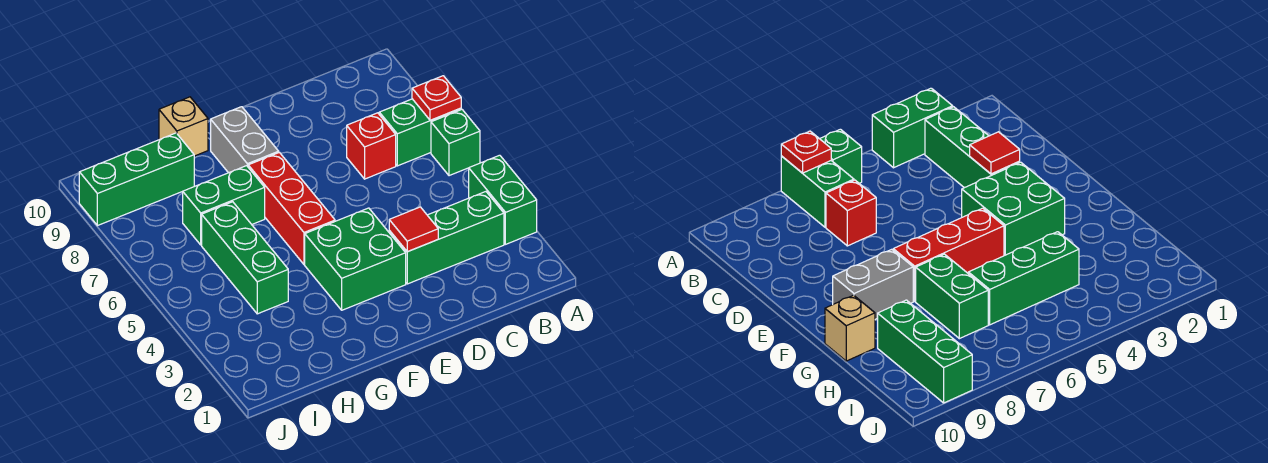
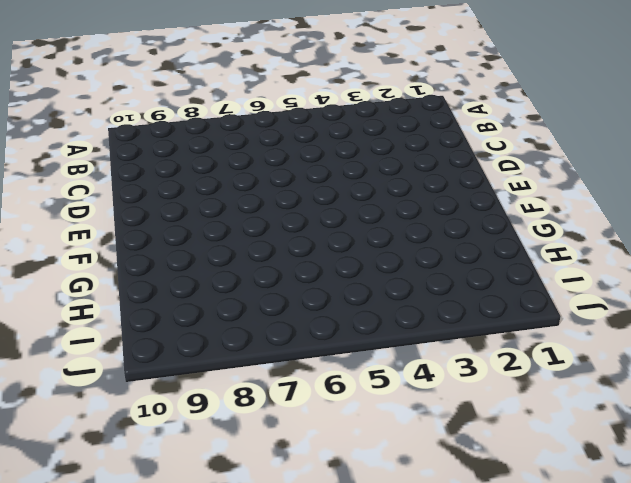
none -> green brick A3:A4 level 1
none -> green brick A6 level 1
none -> green brick A7:B7 level 1

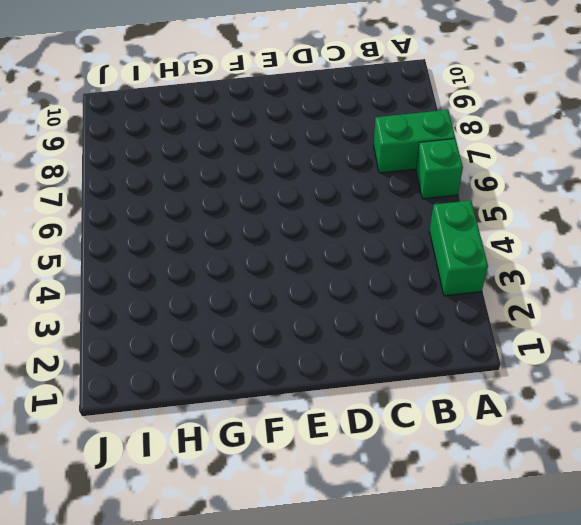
none -> green brick B3:D3 level 1
none -> red brick C7 level 1
none -> green brick E3:F4 level 1

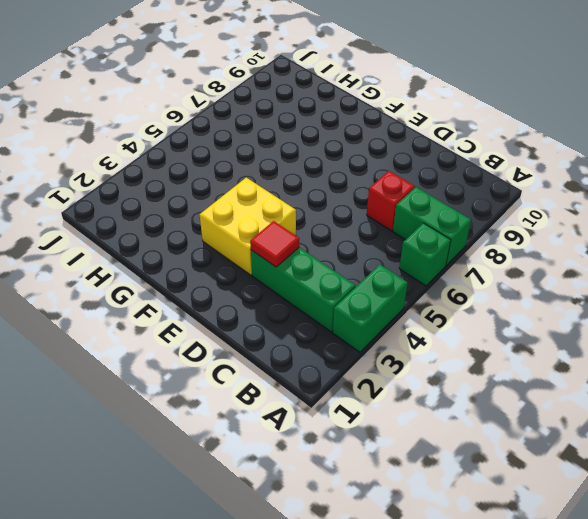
yellow brick E3:F4 level 1 -> green brick E3:F4 level 1
none -> red brick F5:F7 level 1
none -> grey brick F8:F9 level 1
none -> green brick G7:H7 level 1

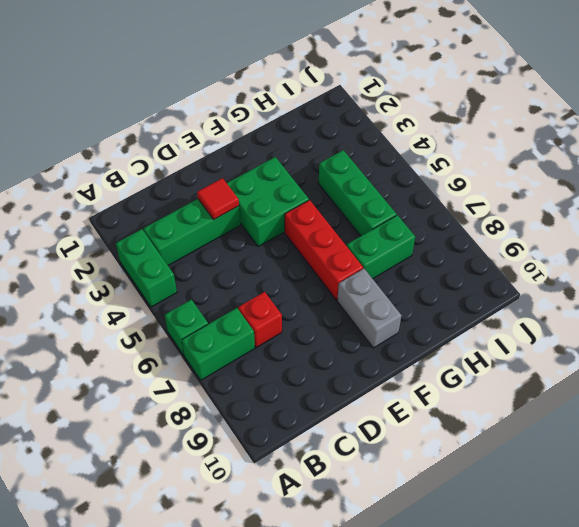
none -> tan brick G10 level 1
none -> green brick H9:J9 level 1
none -> red plate A7 level 2

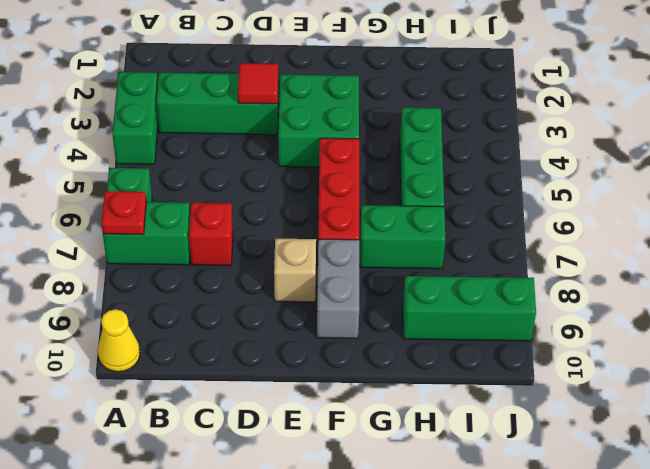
yellow cone A10 level 1 -> none
tan brick E8 level 1 -> tan brick G10 level 1

